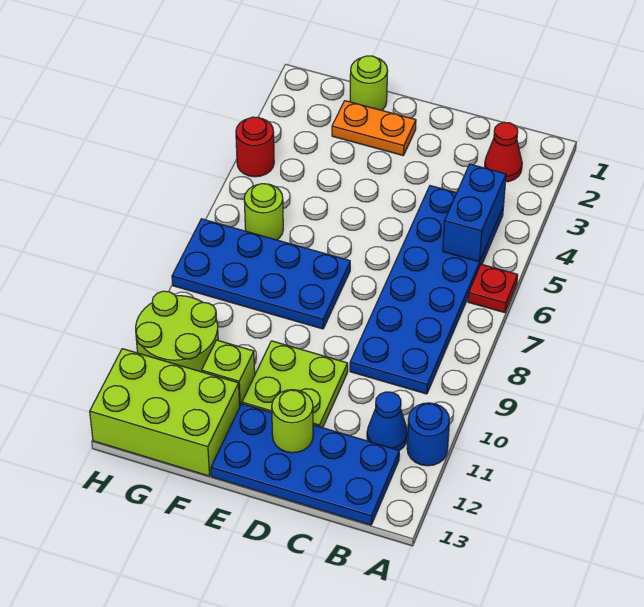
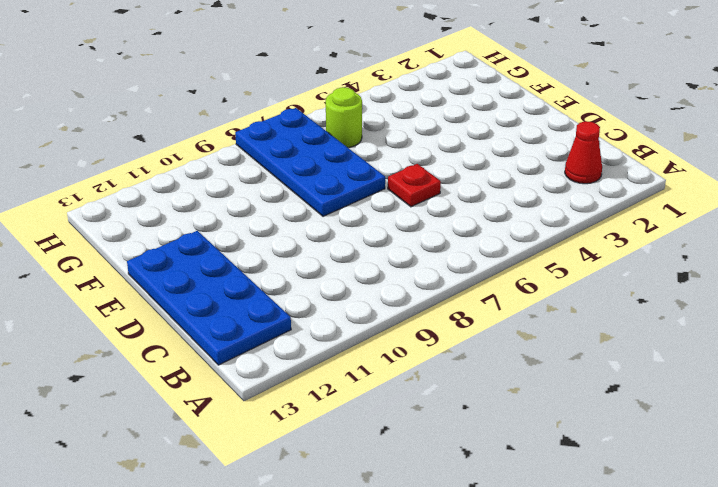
red plate D6 level 1 -> red plate A6 level 1
none -> blue round brick A11 level 1
none -> blue plate B4:C9 level 1
none -> blue cone B11 level 1

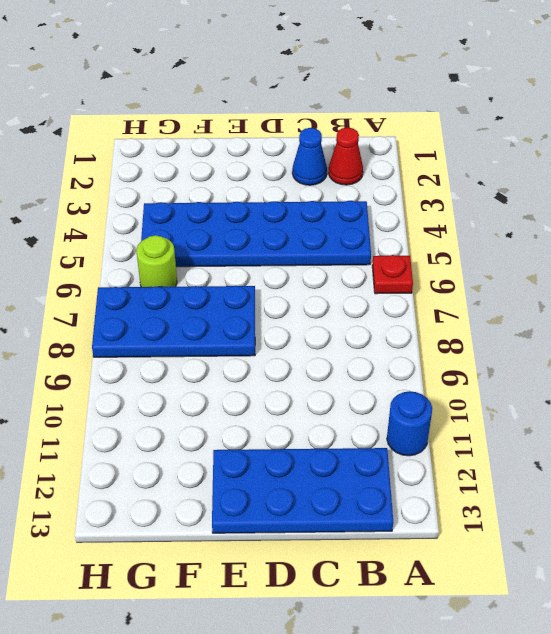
blue plate B4:G5 level 1 -> blue plate B4:C9 level 1
blue cone C2 level 1 -> blue cone B11 level 1
none -> lime plate D10:E11 level 1
none -> orange plate E2:F2 level 1
none -> lime round brick F1 level 1

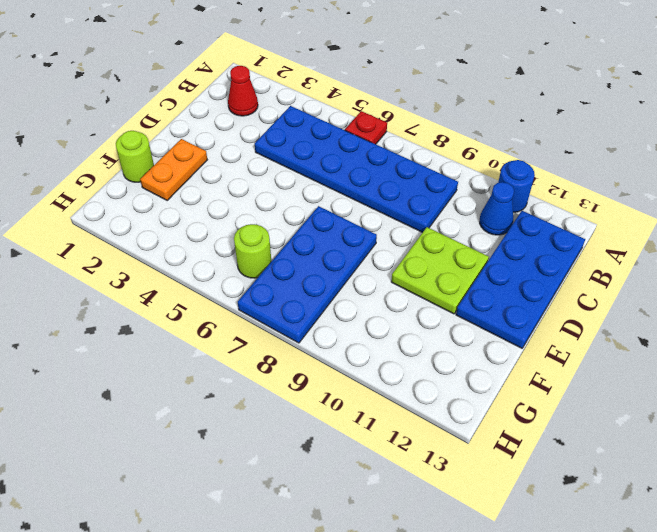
none -> lime brick F11 level 1
none -> lime brick F12:H13 level 1
none -> lime round brick G10:H11 level 1

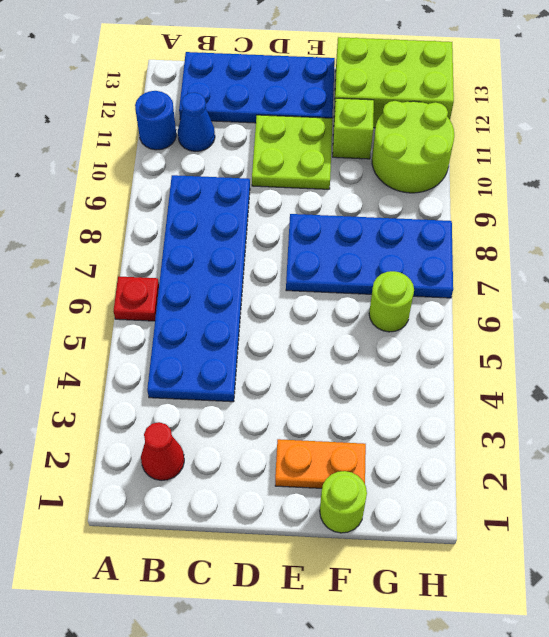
none -> red round brick H4 level 1
none -> blue brick B4:B5 level 2
none -> lime round brick D12 level 2

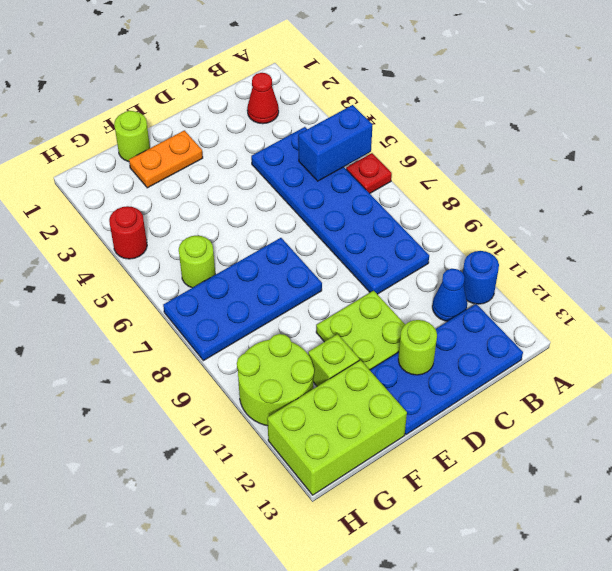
blue brick A5:B5 level 2 -> blue brick B4:B5 level 2

